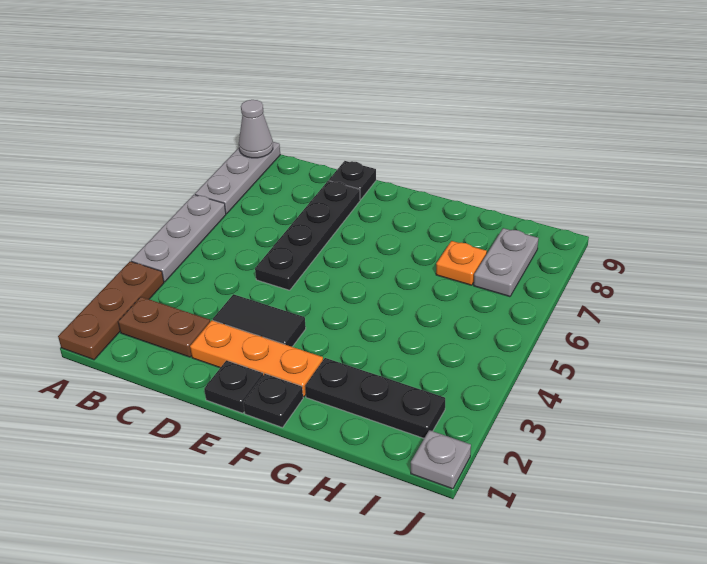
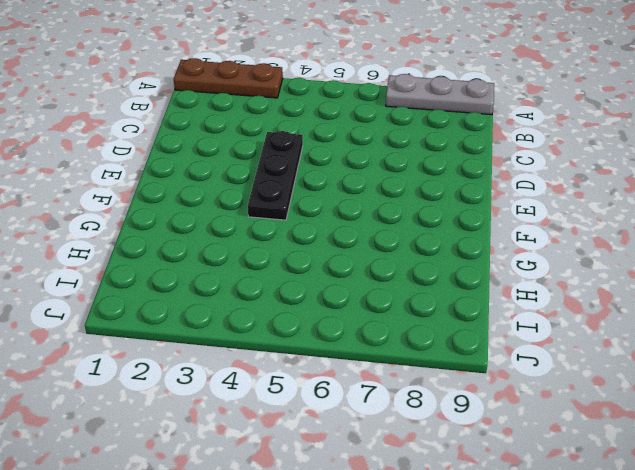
black plate D4:F4 level 1 -> black plate G2:I2 level 1
none -> grey plate A4:A6 level 1
none -> brown plate B2:C2 level 1
none -> orange plate D2:F2 level 1

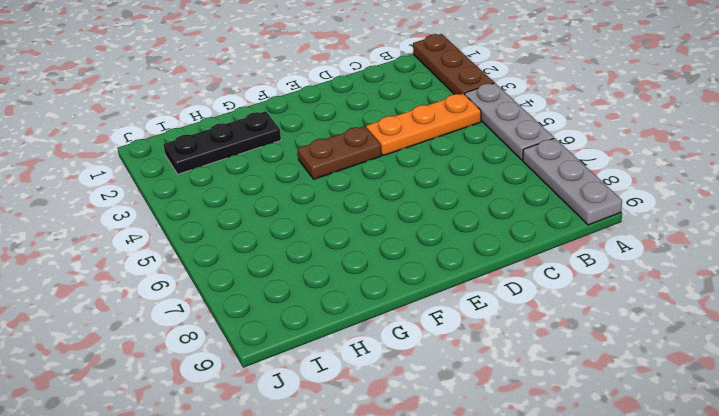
orange plate B4:D4 level 1 -> orange plate D2:F2 level 1
brown plate E4:F4 level 1 -> brown plate B2:C2 level 1
none -> black tile D3:E3 level 1
none -> black plate D5:D8 level 1
none -> black plate D9 level 1

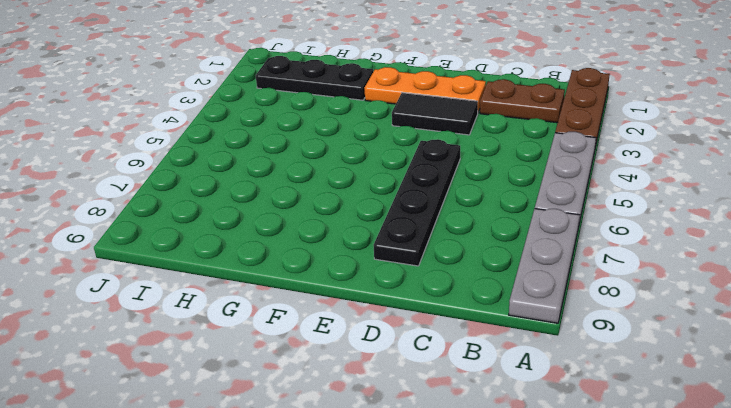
none -> black plate D9 level 1
none -> black plate E1 level 1
none -> black plate F1 level 1

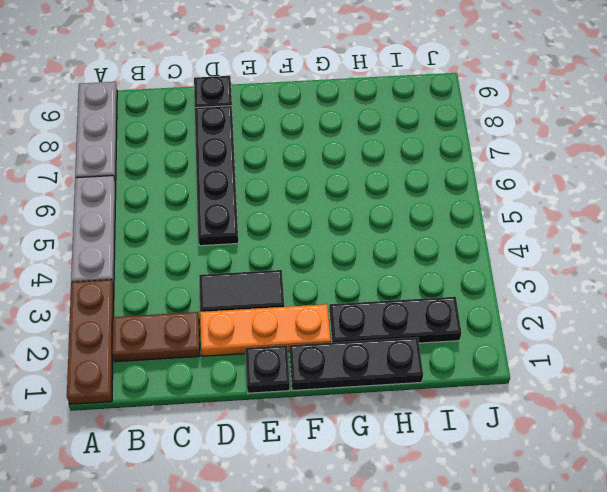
black plate F1:H1 level 1 -> black plate F1 level 1
none -> orange plate H7 level 1
none -> grey plate I7:I8 level 1
none -> grey plate J1 level 1

